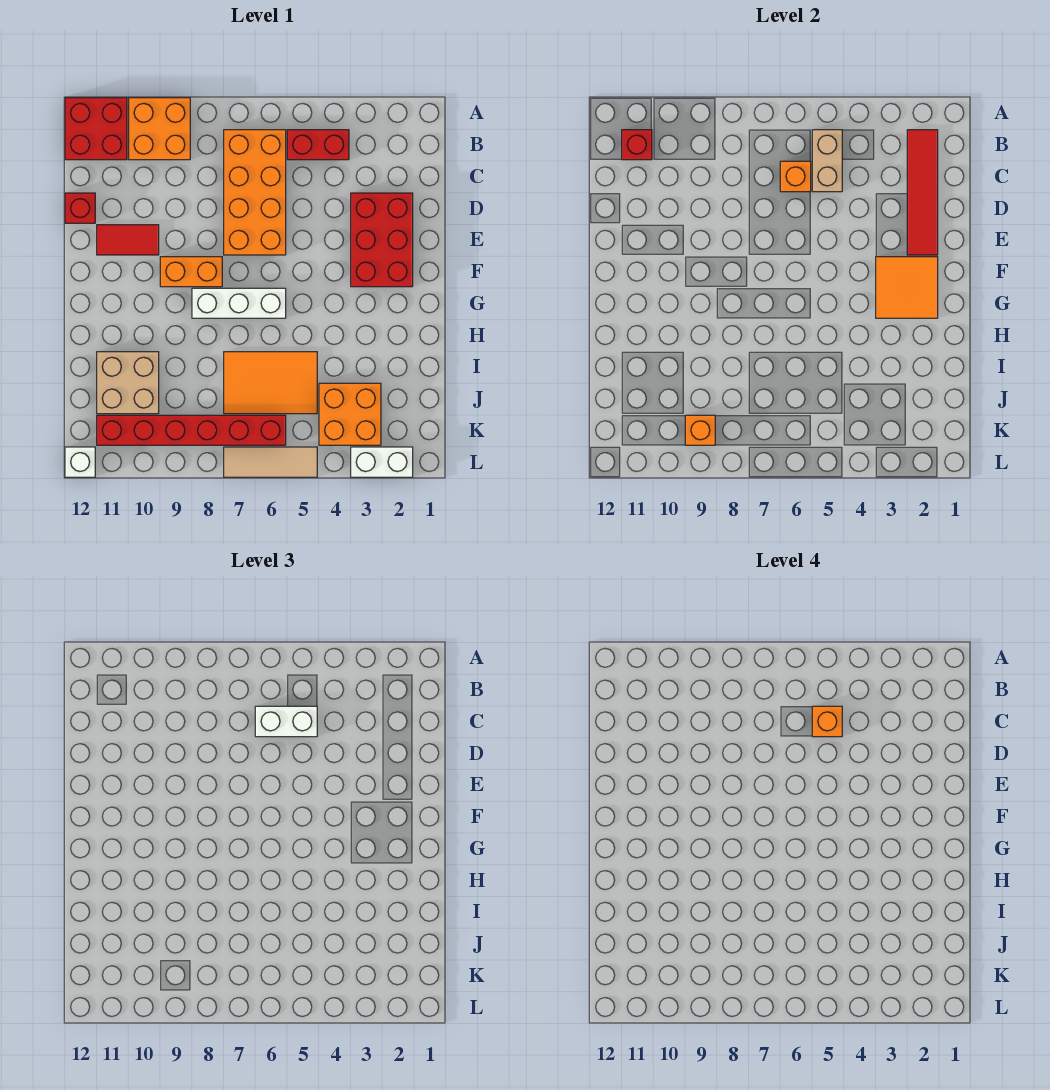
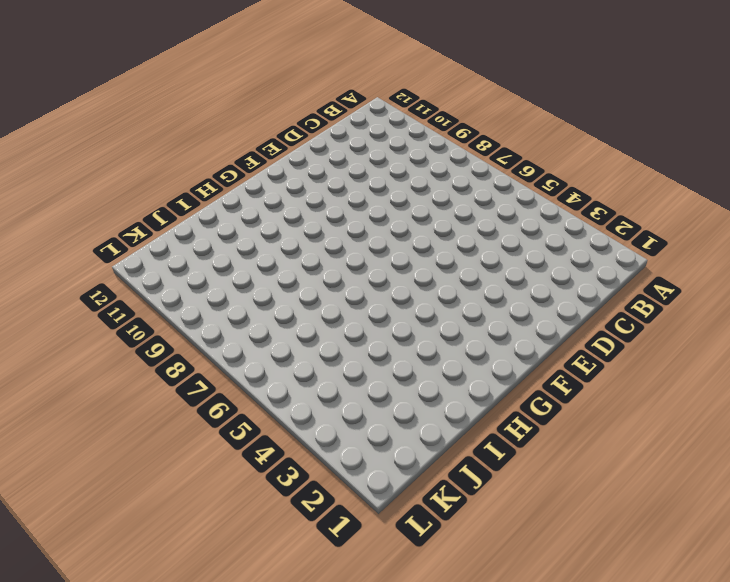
none -> orange brick A9:B10 level 1
none -> red brick A11:B12 level 1
none -> red brick B4:B5 level 1

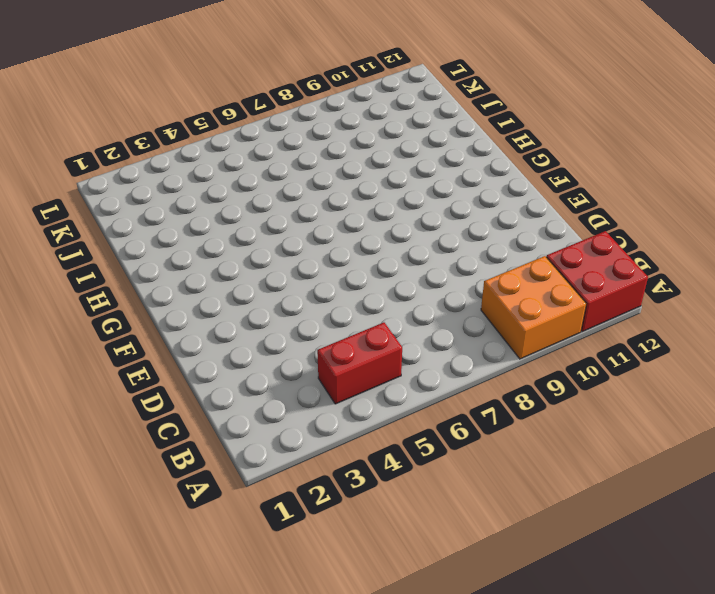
none -> orange brick B6:E7 level 1
none -> red brick D2:F3 level 1
none -> red brick D12 level 1

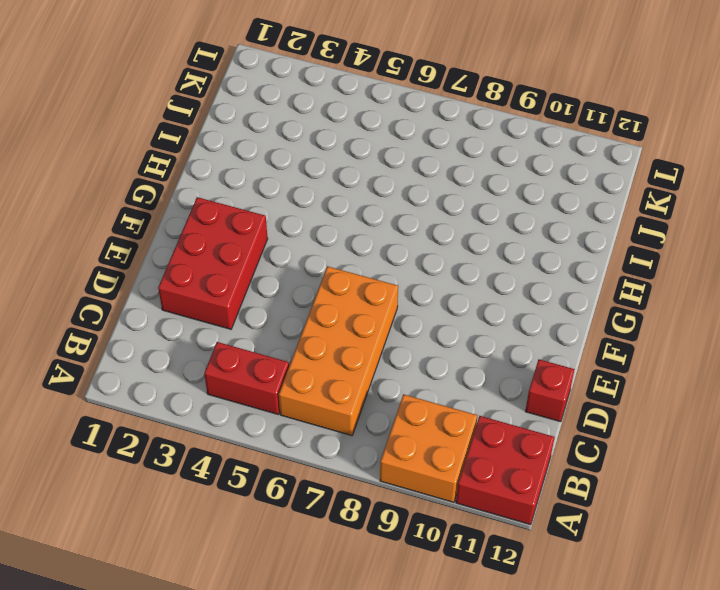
none -> red tile E10:E11 level 1
none -> orange brick F8:F9 level 1
none -> white brick G6:G8 level 1

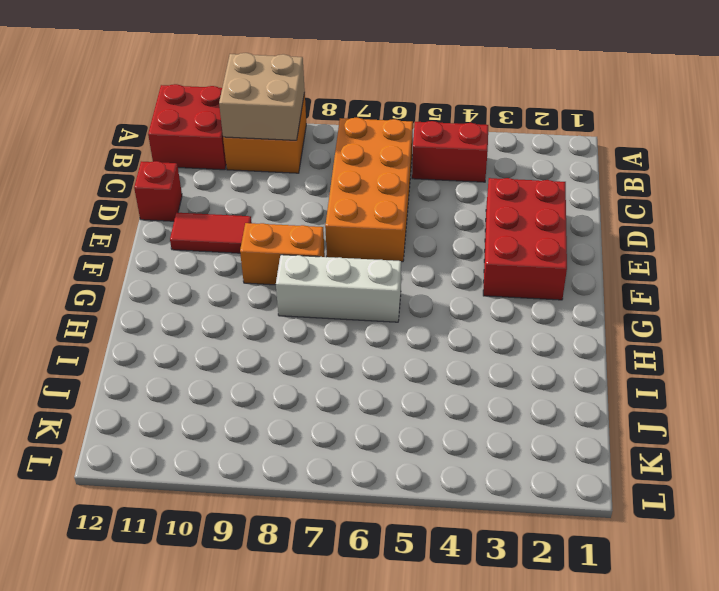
tan brick A9:B10 level 2 -> tan brick I10:J11 level 1
none -> orange tile I5:J7 level 1
none -> orange brick J3:K4 level 1
none -> red brick K6:K11 level 1

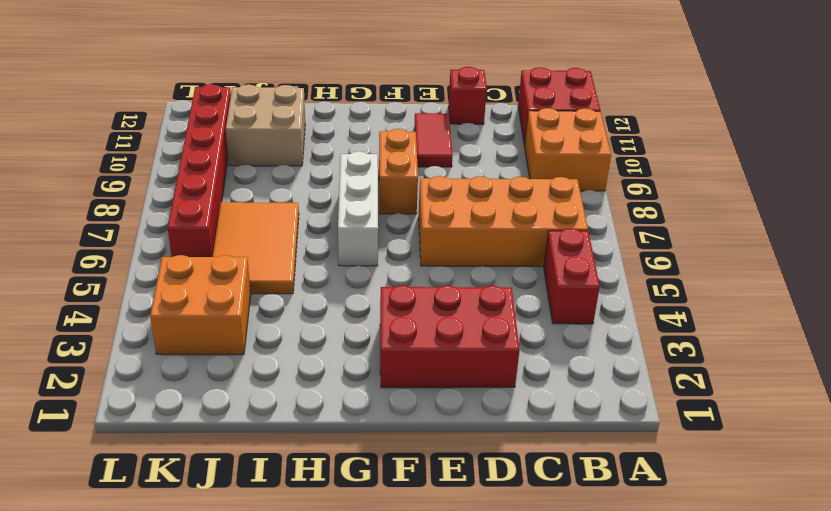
none -> white brick L2:L3 level 1
none -> tan tile L5:L7 level 1
none -> white brick L12 level 1

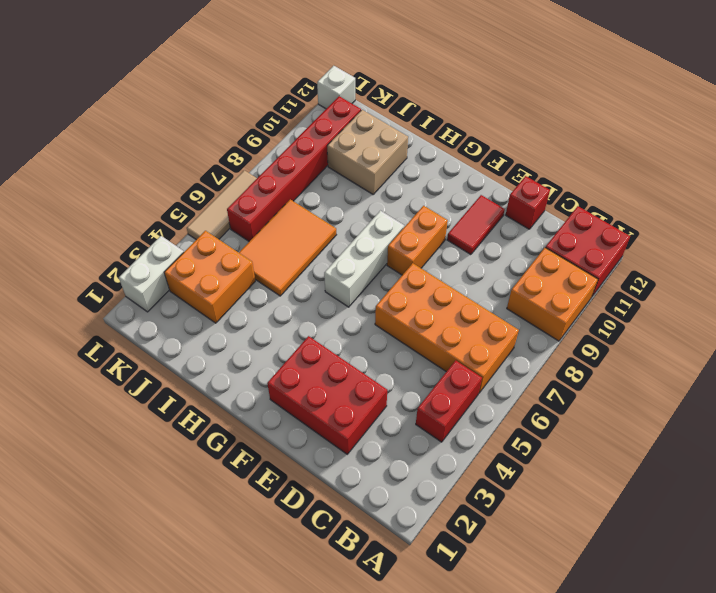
none -> red tile B2:E2 level 2
none -> tan brick B5:C5 level 2
none -> red brick B11 level 2

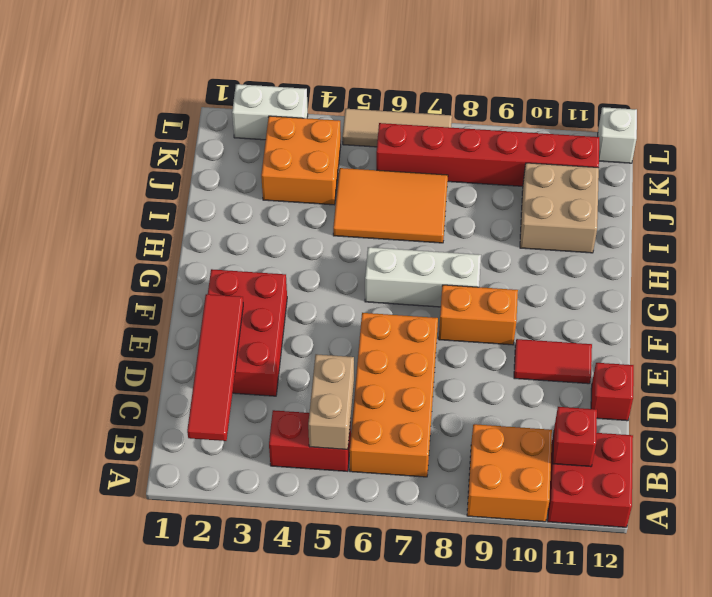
none -> orange brick C6 level 2
none -> orange tile F2:G3 level 2
none -> orange brick K9 level 2

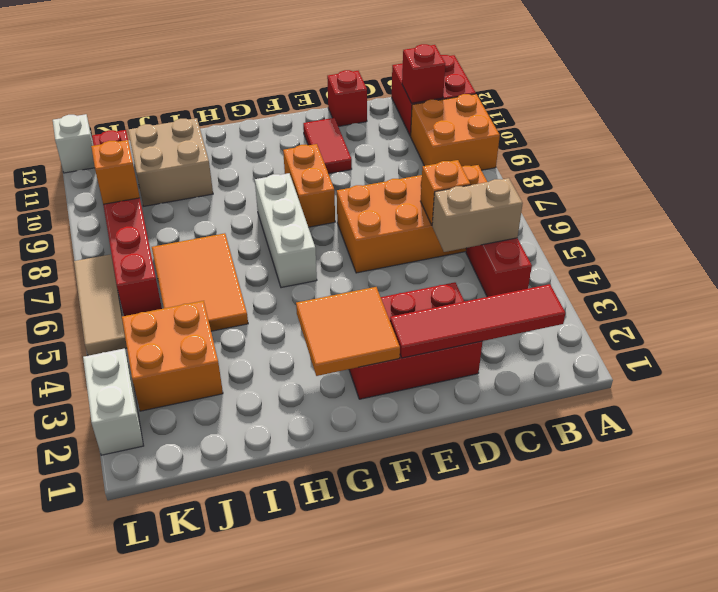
none -> white brick C5:C6 level 3
none -> orange brick C5 level 4

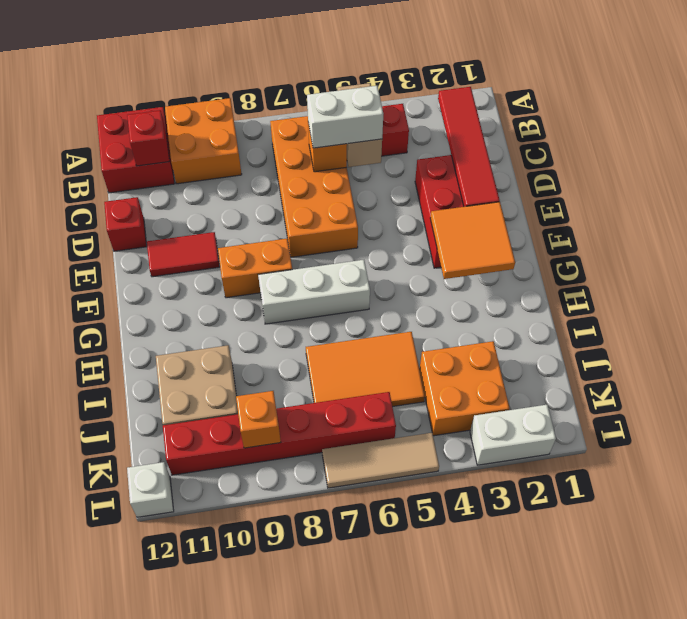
none -> orange brick C5 level 4

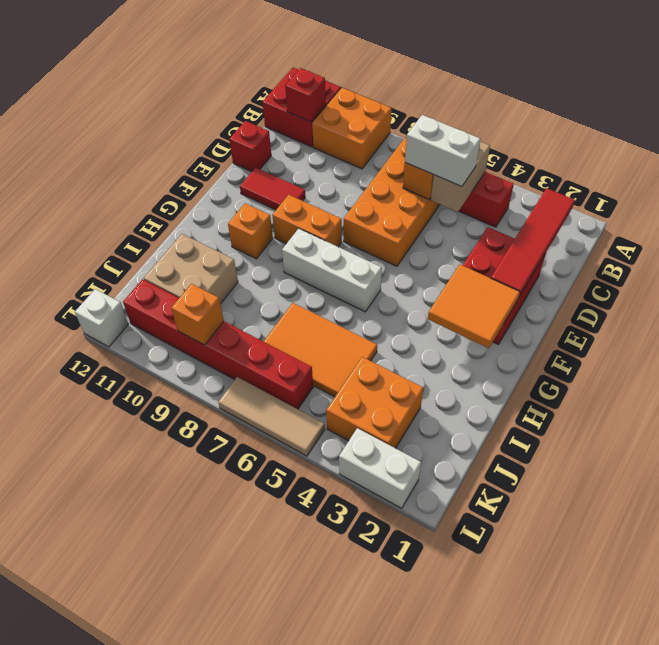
orange brick G10 level 1 -> orange brick C5 level 4

